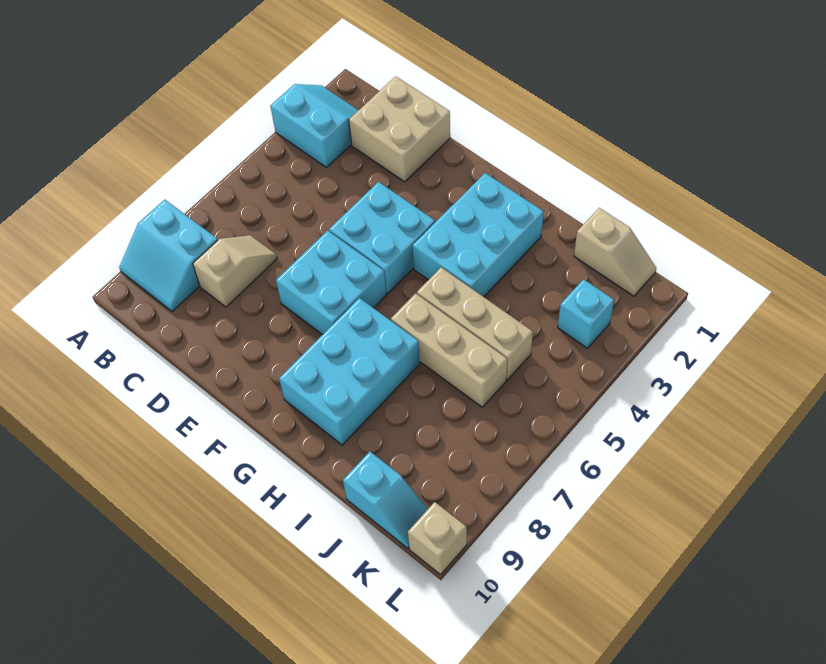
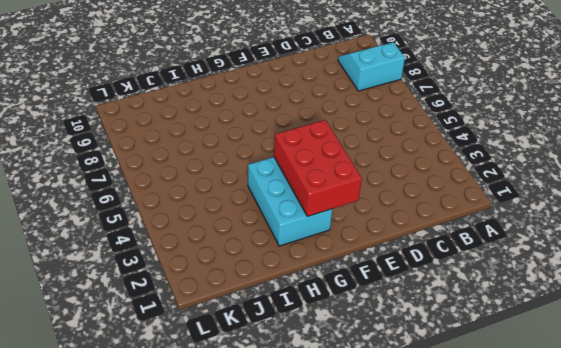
red brick F2:G4 level 2 -> none
none -> cyan slope A2:B3 level 1 top 3
none -> tan brick C1:D2 level 1
none -> tan slope C7:C8 level 1 top 8

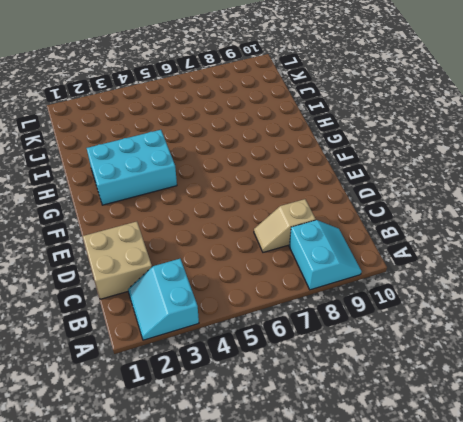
none -> cyan brick E4:F5 level 1
none -> cyan brick E6:F7 level 1
none -> cyan brick G7:H9 level 1

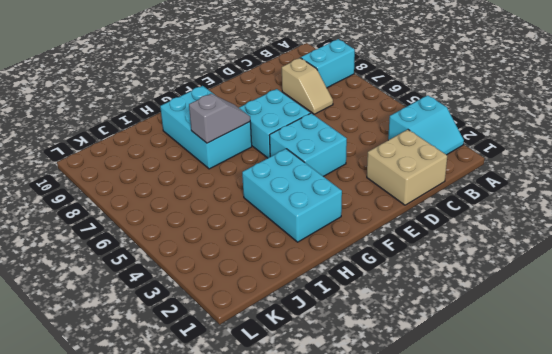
grey slope G7:H7 level 2 top H -> none
none -> tan brick H5:J5 level 1
none -> tan brick H6:J6 level 1
none -> tan slope J1:K1 level 1 top J

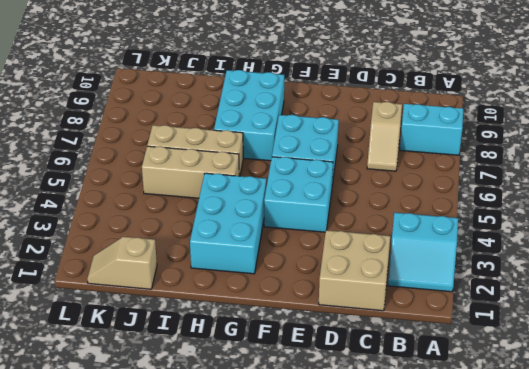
none -> cyan slope J10:K10 level 1 top J
none -> cyan brick K3 level 1
none -> tan brick L10 level 1

